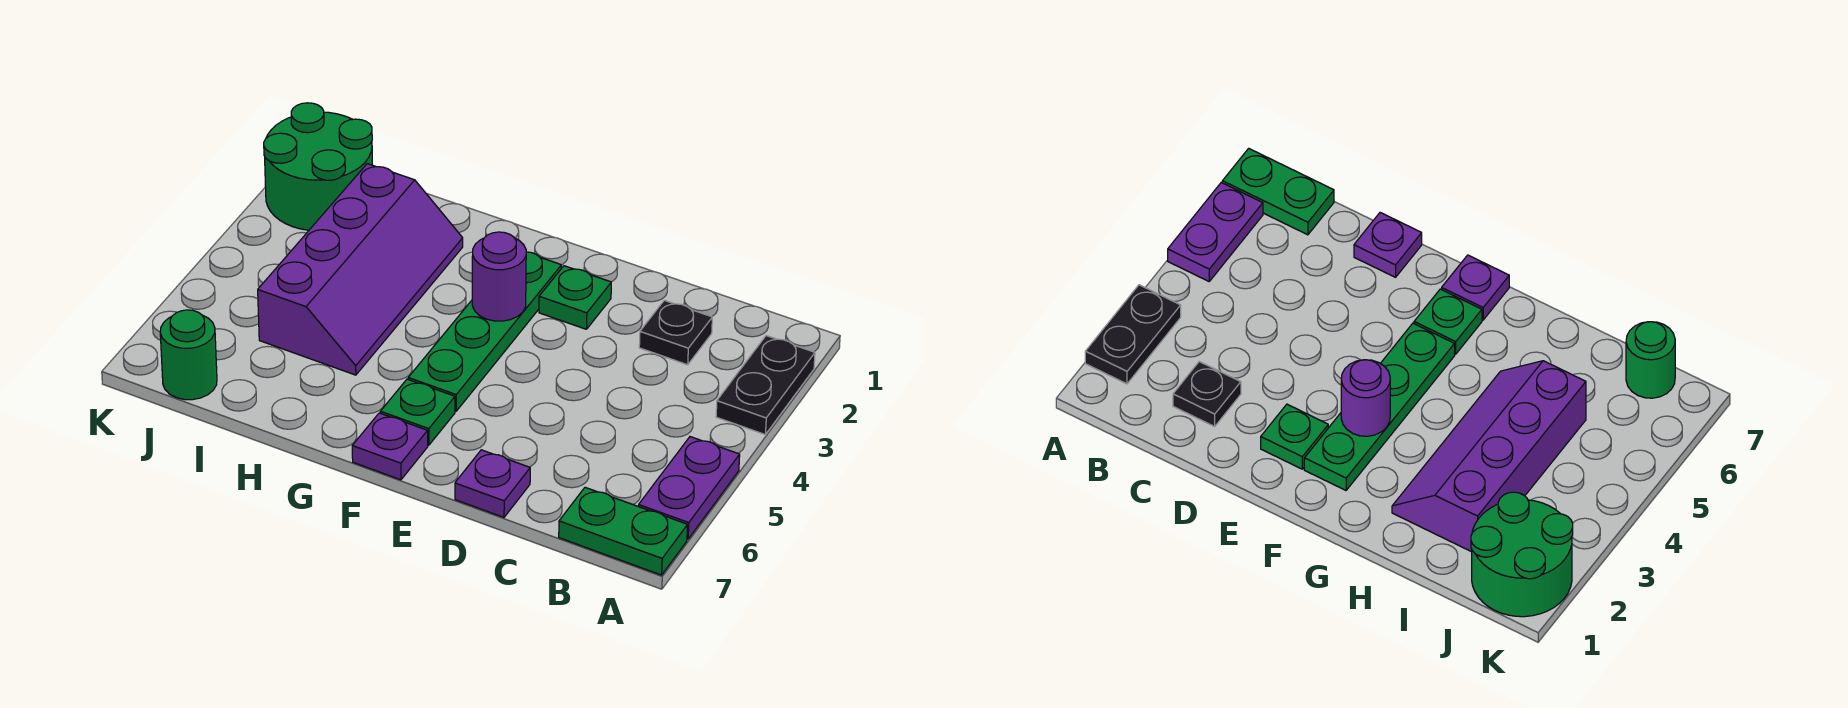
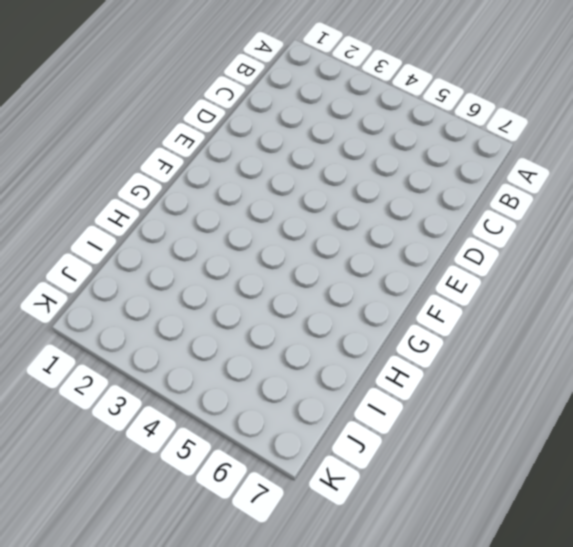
none -> black plate A2:A3 level 1
none -> purple plate A5:A6 level 1
none -> green plate A7:B7 level 1

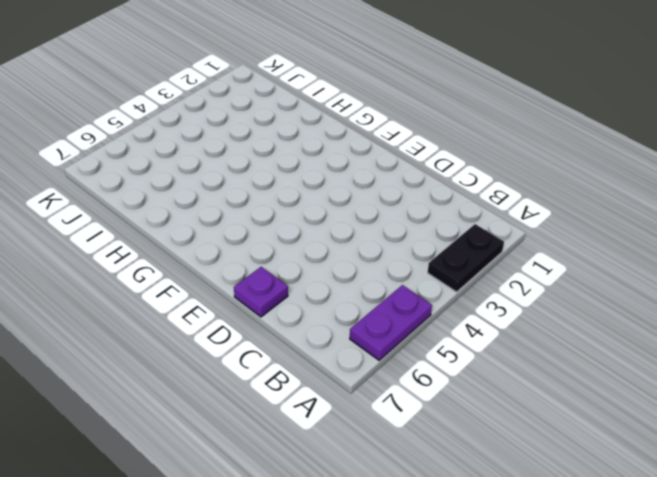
none -> green plate A7:B7 level 1
none -> black plate C2 level 1
none -> green plate E2 level 1

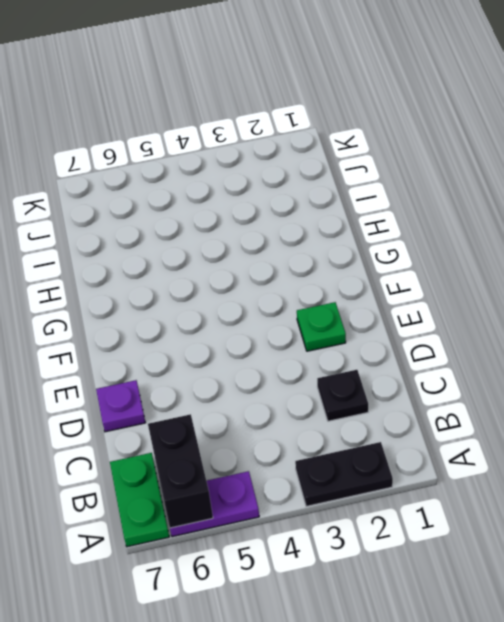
black brick A6:B6 level 2 -> none
none -> green plate F2:F5 level 1
none -> green plate F6 level 1
none -> purple plate F7 level 1

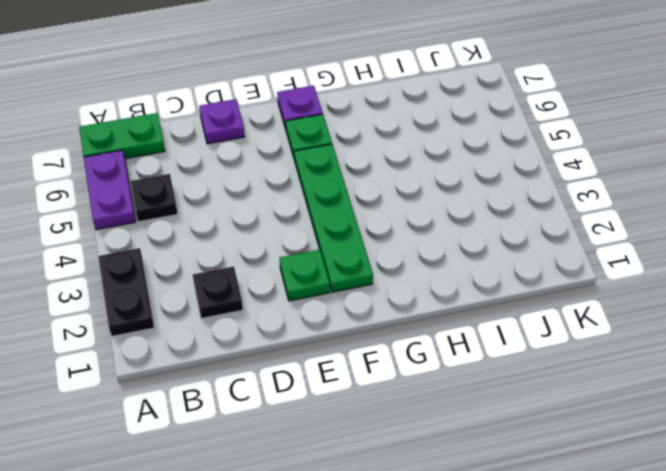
black plate B5 level 1 -> none
none -> purple slope H2:I5 level 1 top I
none -> green round brick J1:K2 level 1
none -> green round brick J7 level 1

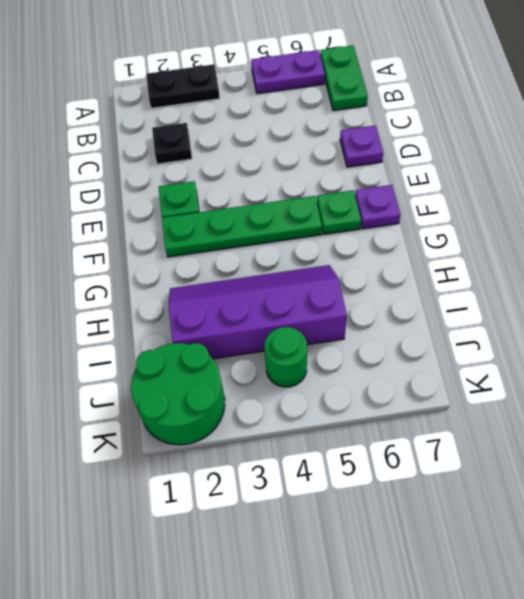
green round brick J4 level 1 -> green round brick J7 level 1
none -> purple round brick F3 level 2

